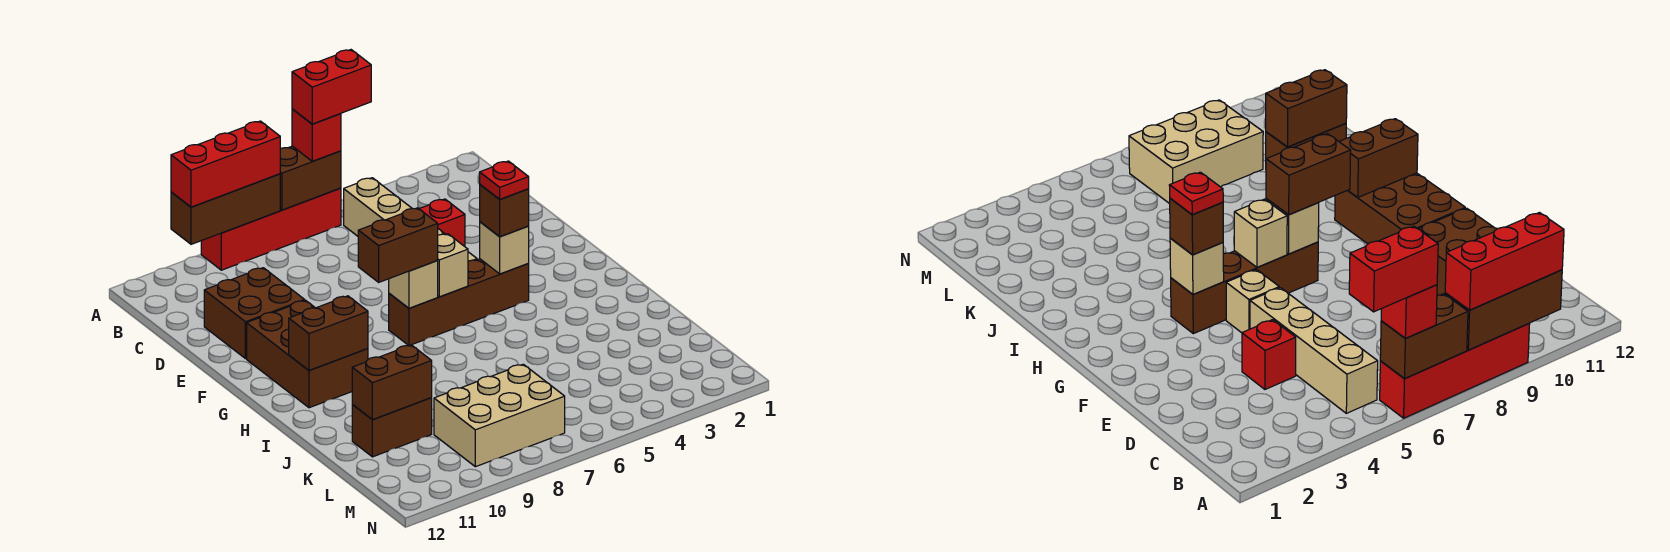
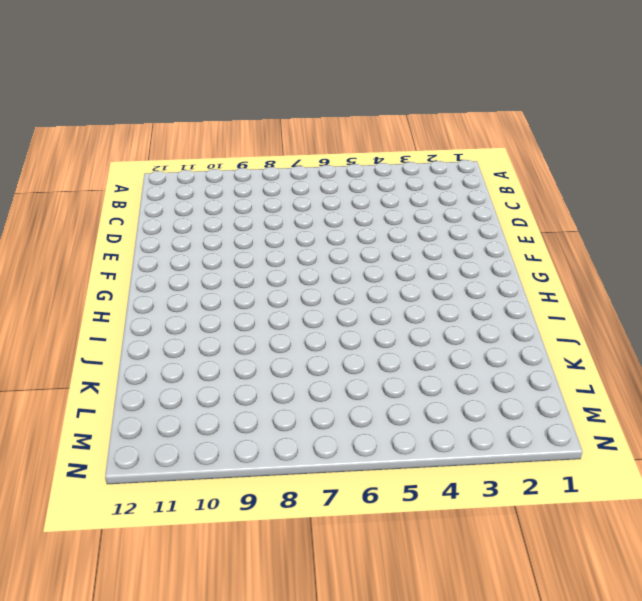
none -> red brick A6:A9 level 1
none -> tan brick B5:E5 level 1
none -> red brick D4 level 1

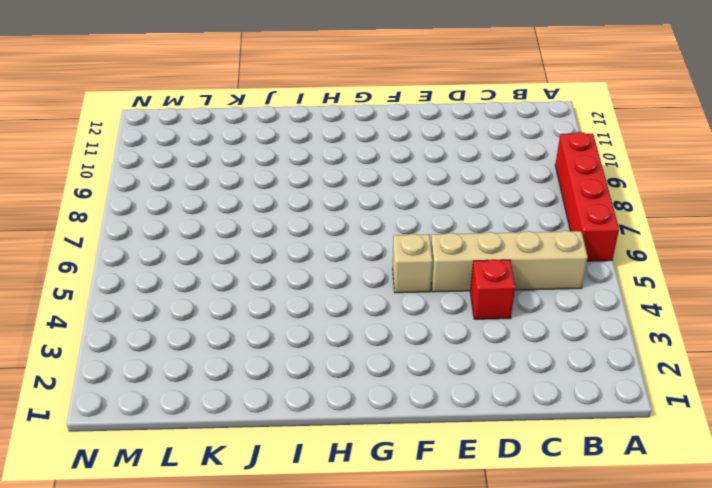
none -> brown brick D10:E11 level 1
none -> brown brick F10:H11 level 1
none -> brown brick G4:G7 level 1

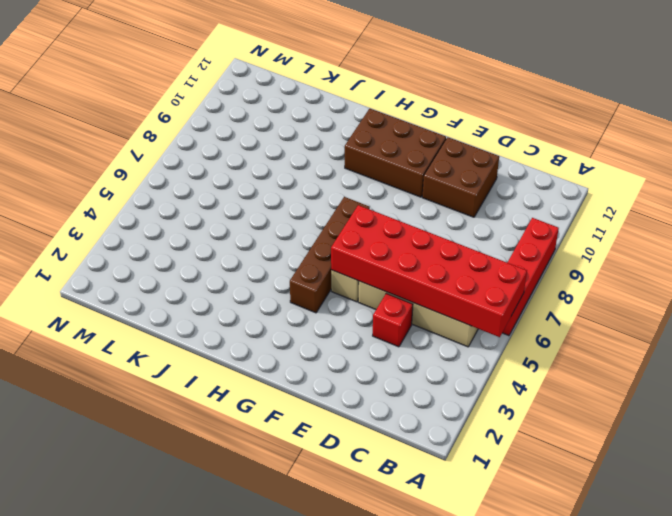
red brick A5:F6 level 2 -> brown brick A6:A7 level 2
none -> brown brick K10:K11 level 1
none -> tan brick L7:M9 level 1
none -> brown brick A8:A10 level 2

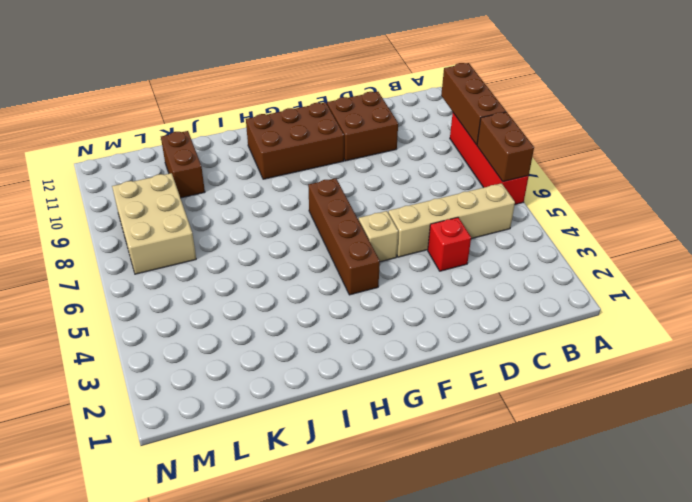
none -> tan brick G4 level 2
none -> tan brick G6 level 2
none -> tan brick G7 level 2

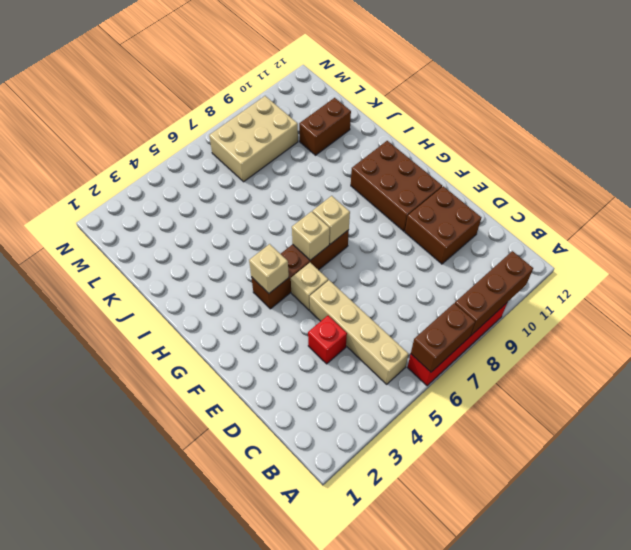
none -> brown brick H10:H11 level 2
none -> brown brick K10:K11 level 2
none -> red brick A6 level 3

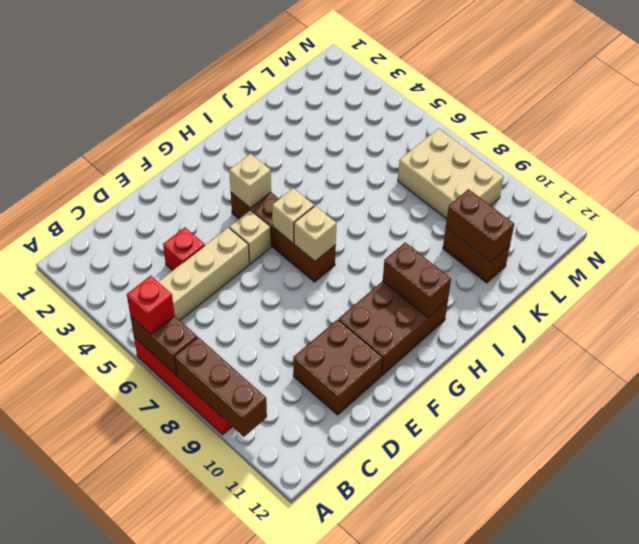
none -> red brick A8:A10 level 3
none -> brown brick G4 level 3
none -> brown brick G7:G8 level 3

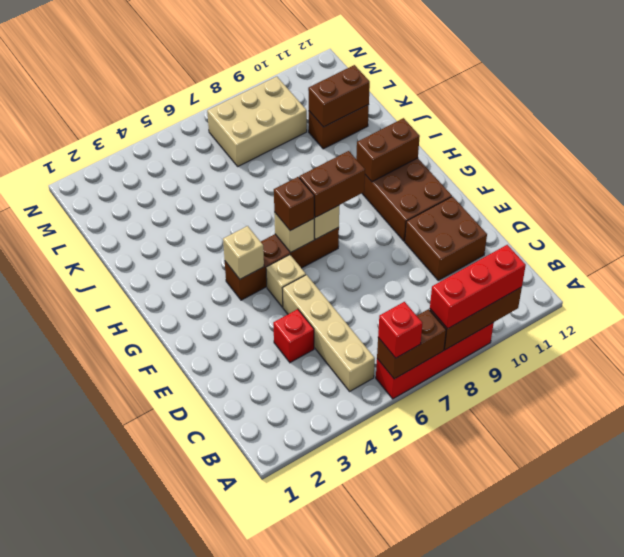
brown brick G6 level 3 -> brown brick G4 level 3
none -> red brick A5:A6 level 4
none -> red plate G4 level 4

